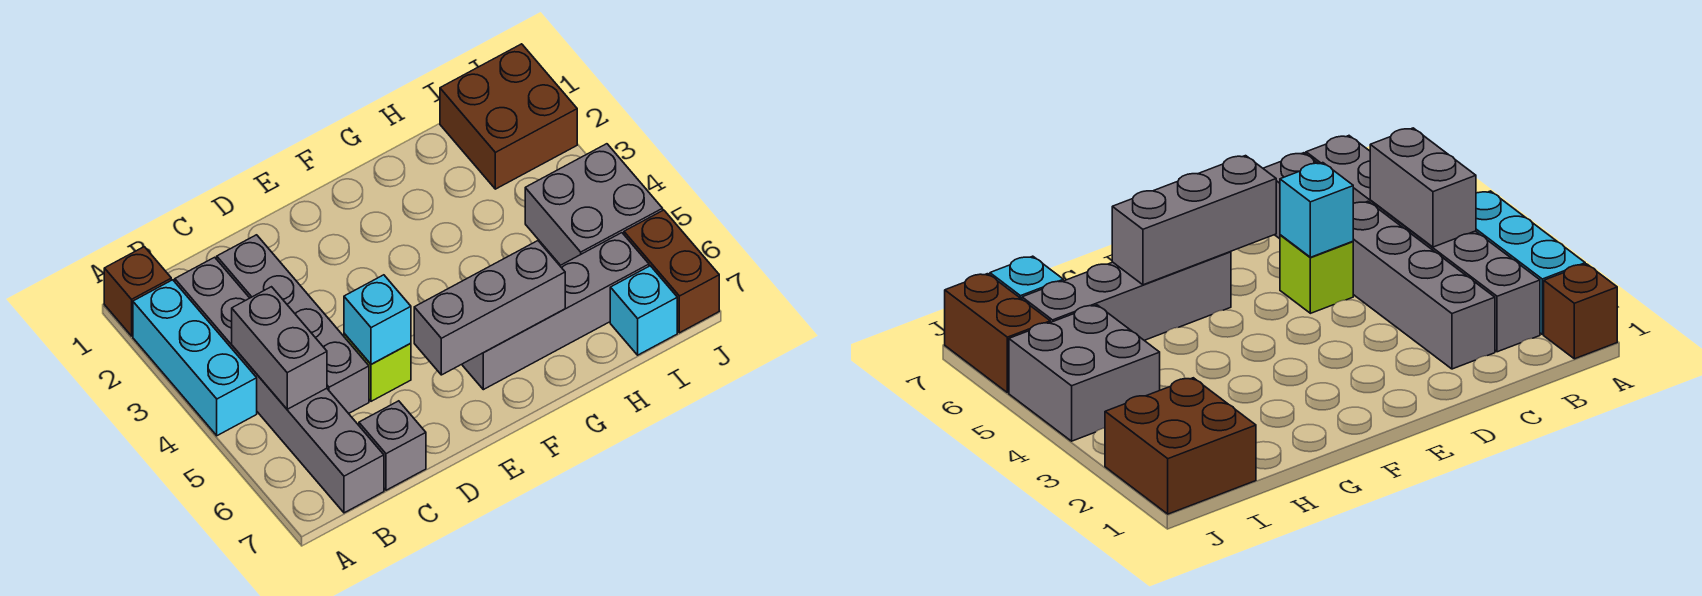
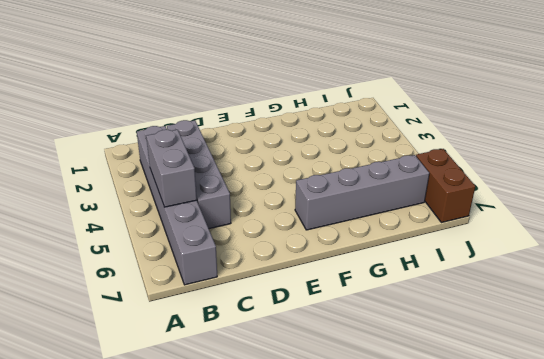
none -> brown brick A1 level 1
none -> cyan brick A2:A4 level 1
none -> grey brick C7 level 1

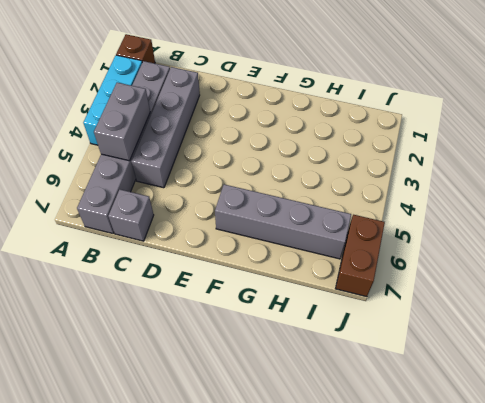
none -> lime brick D5 level 1
none -> brown brick I1:J2 level 1
none -> grey brick I4:J5 level 1

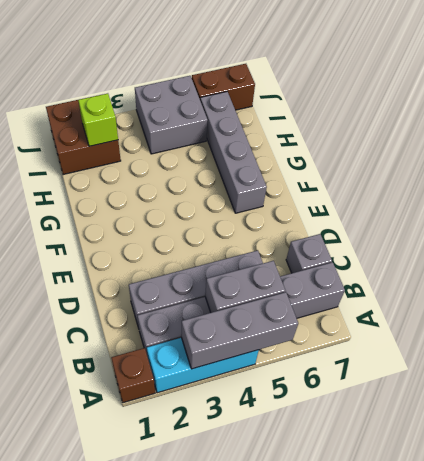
grey brick A3:A5 level 2 -> grey brick E6:G6 level 2
lime brick I2 level 2 -> lime brick D5 level 1
none -> cyan brick I7 level 1
none -> cyan brick D5 level 2

